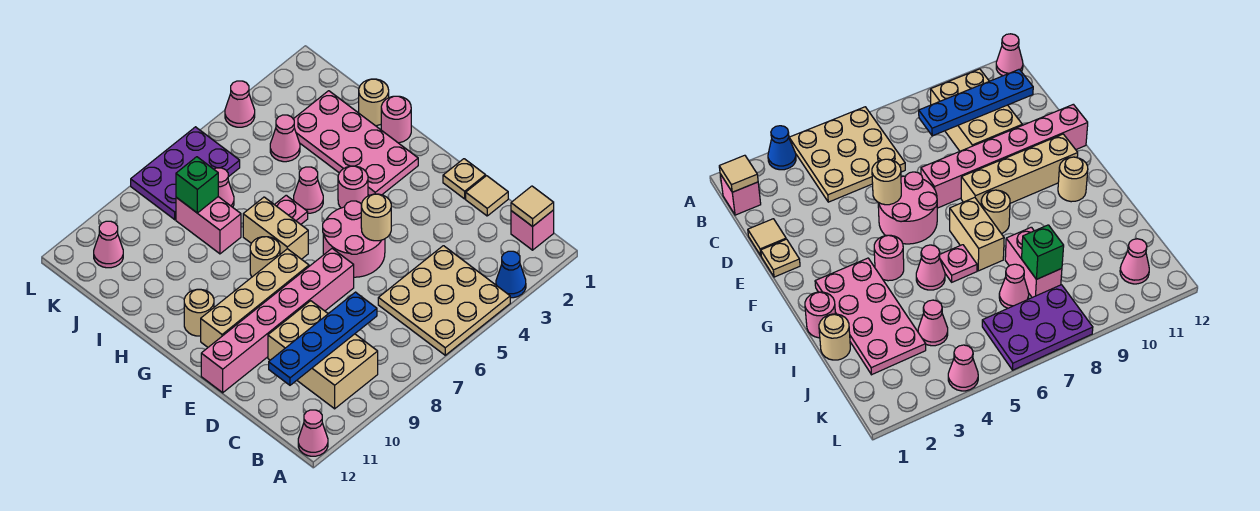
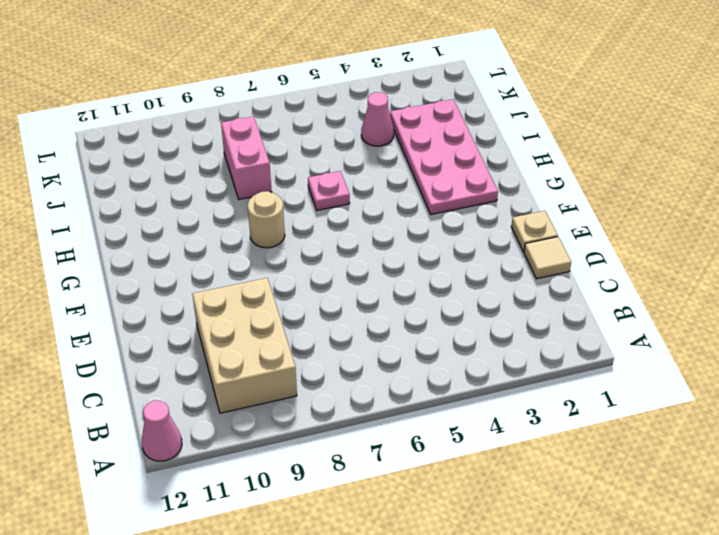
none -> blue cone A3 level 1
none -> tan plate A4:C6 level 1
none -> pink brick B1 level 1

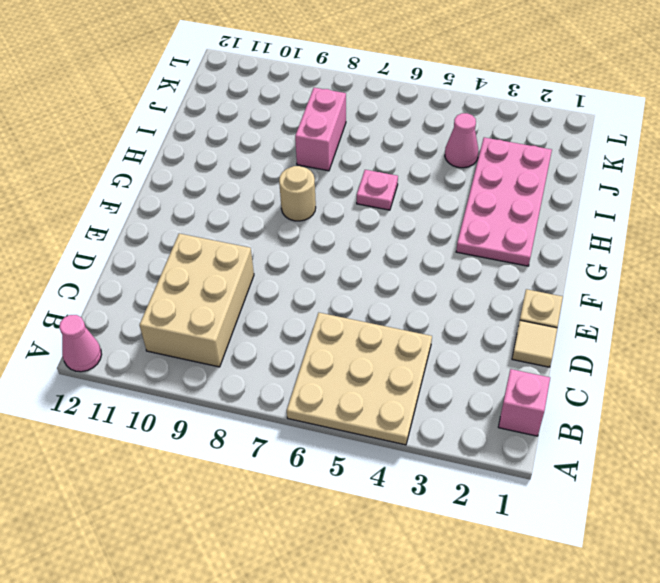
none -> blue cone A3 level 1
none -> pink round brick E5:F6 level 1
none -> pink brick E7:E12 level 1

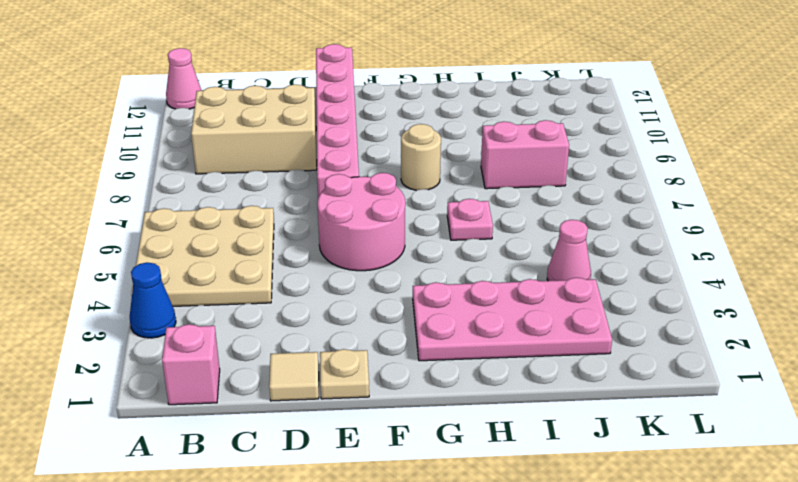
none -> tan brick F8:F11 level 1
none -> pink round brick G4 level 1
none -> tan brick G7:H7 level 1

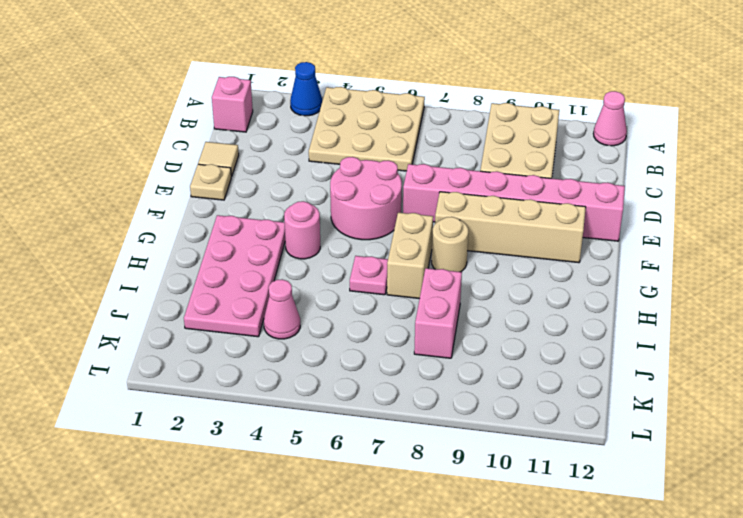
none -> tan round brick G11 level 1
none -> pink round brick H1 level 1
none -> pink cone H5 level 1

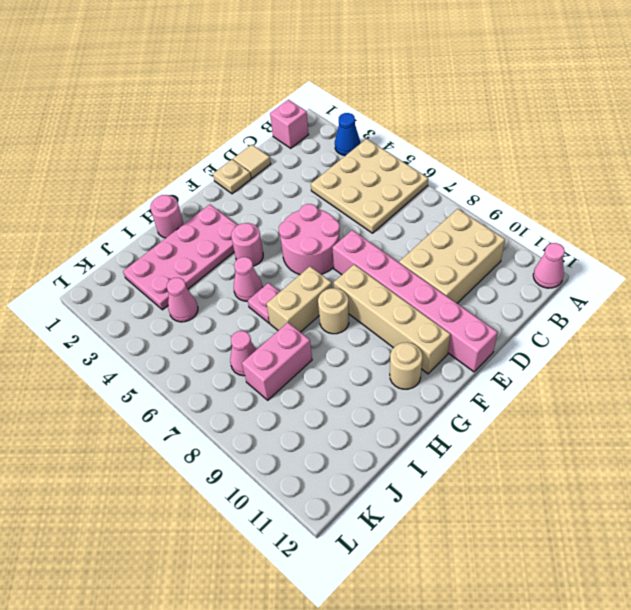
none -> tan round brick I1 level 1
none -> purple plate K6:L8 level 1
none -> pink cone K11 level 1

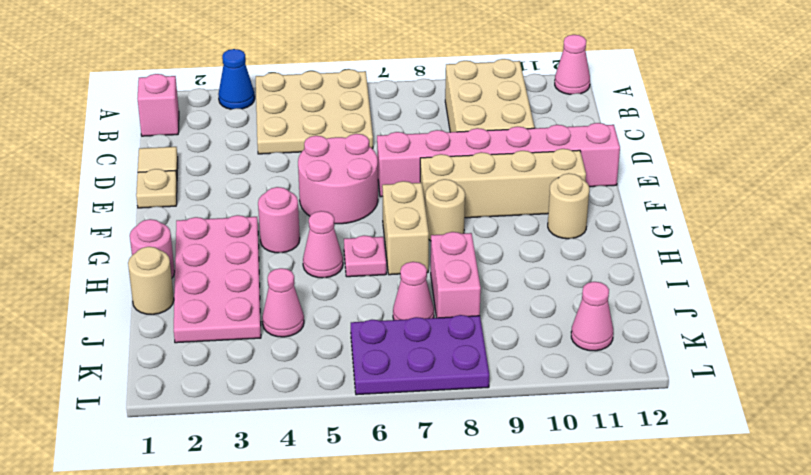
none -> pink cone L4 level 1
none -> tan tile B1 level 2
none -> blue plate C8:C11 level 2

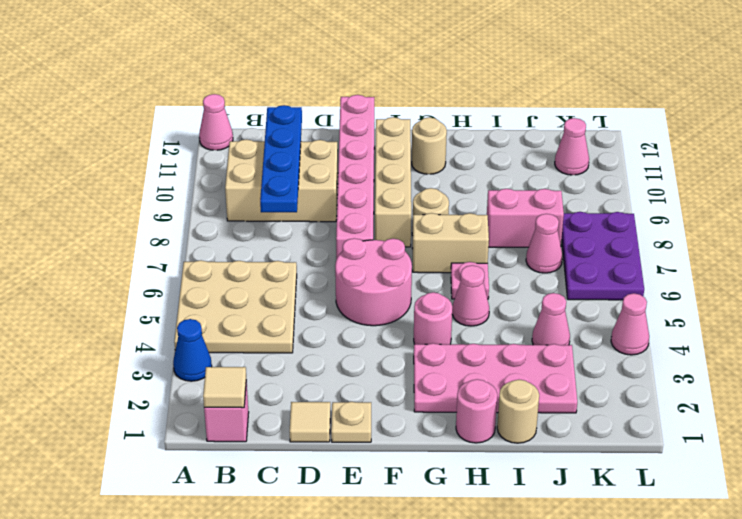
none -> tan round brick E5 level 2
none -> green brick J8 level 2

